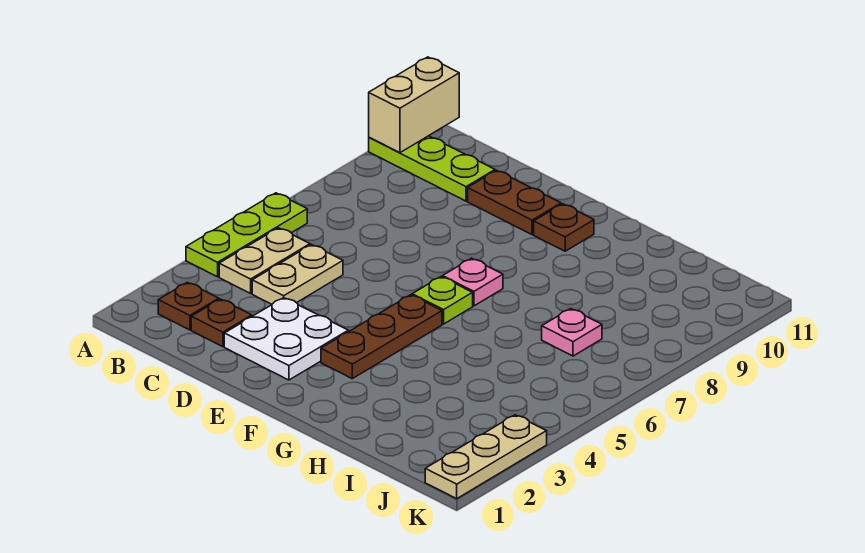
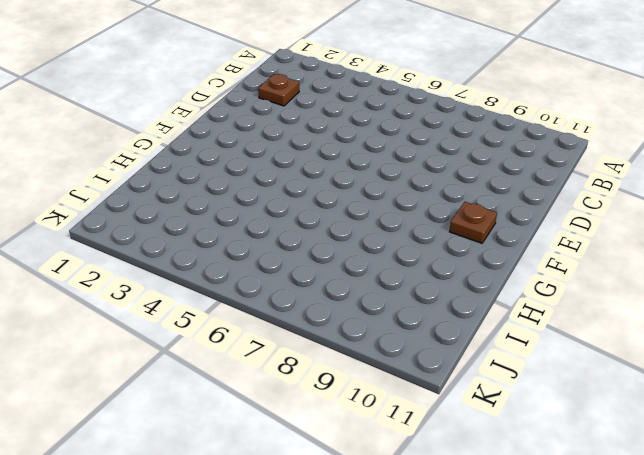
none -> lime plate A4:A6 level 1
none -> lime plate A10:C10 level 1
none -> brown plate B2 level 1

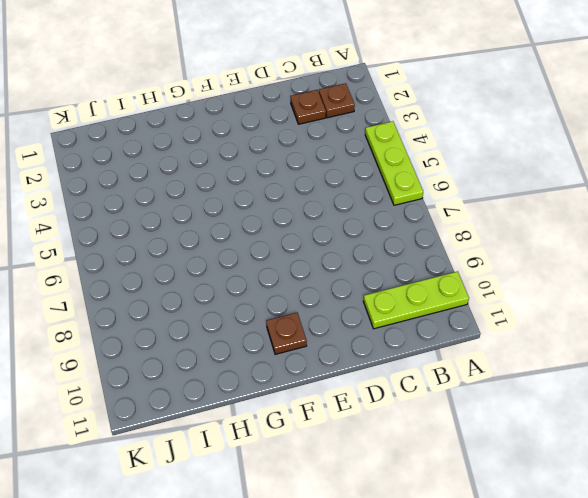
none -> tan plate B4:B5 level 1
none -> tan plate C4:C5 level 1
none -> white plate D2:E3 level 1

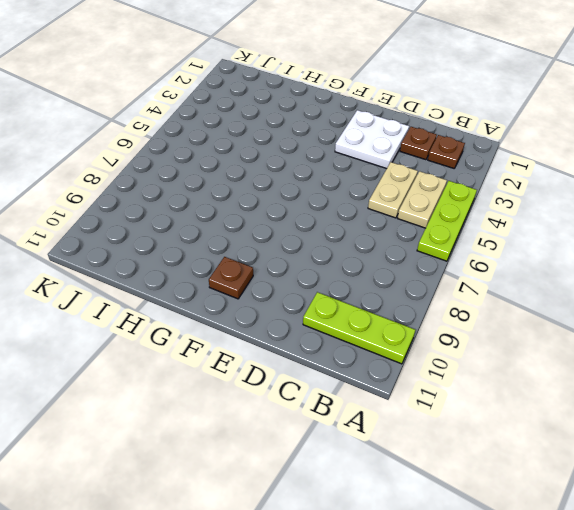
none -> brown plate D10:E10 level 1
none -> brown plate F3:F5 level 1
none -> lime plate F6 level 1

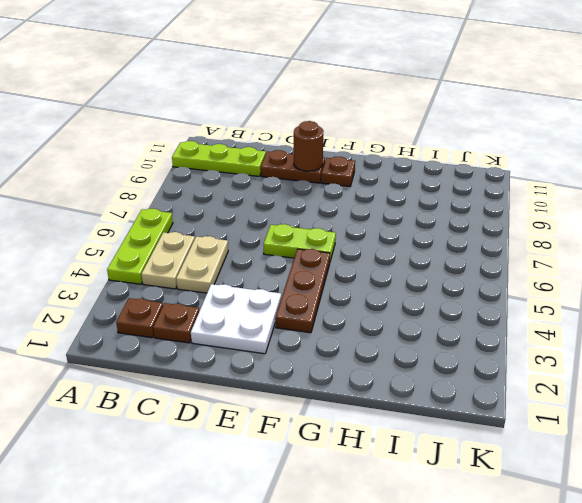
lime plate E6:F6 level 1 -> lime plate F6 level 1
brown round brick E10 level 2 -> none
none -> pink plate F7 level 1
none -> pink plate I7 level 1
none -> tan plate K1:K3 level 1

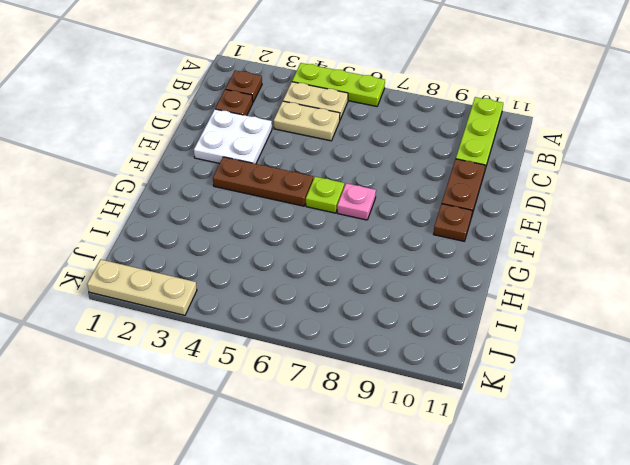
none -> pink plate I7 level 1
none -> tan brick A10:A11 level 2

